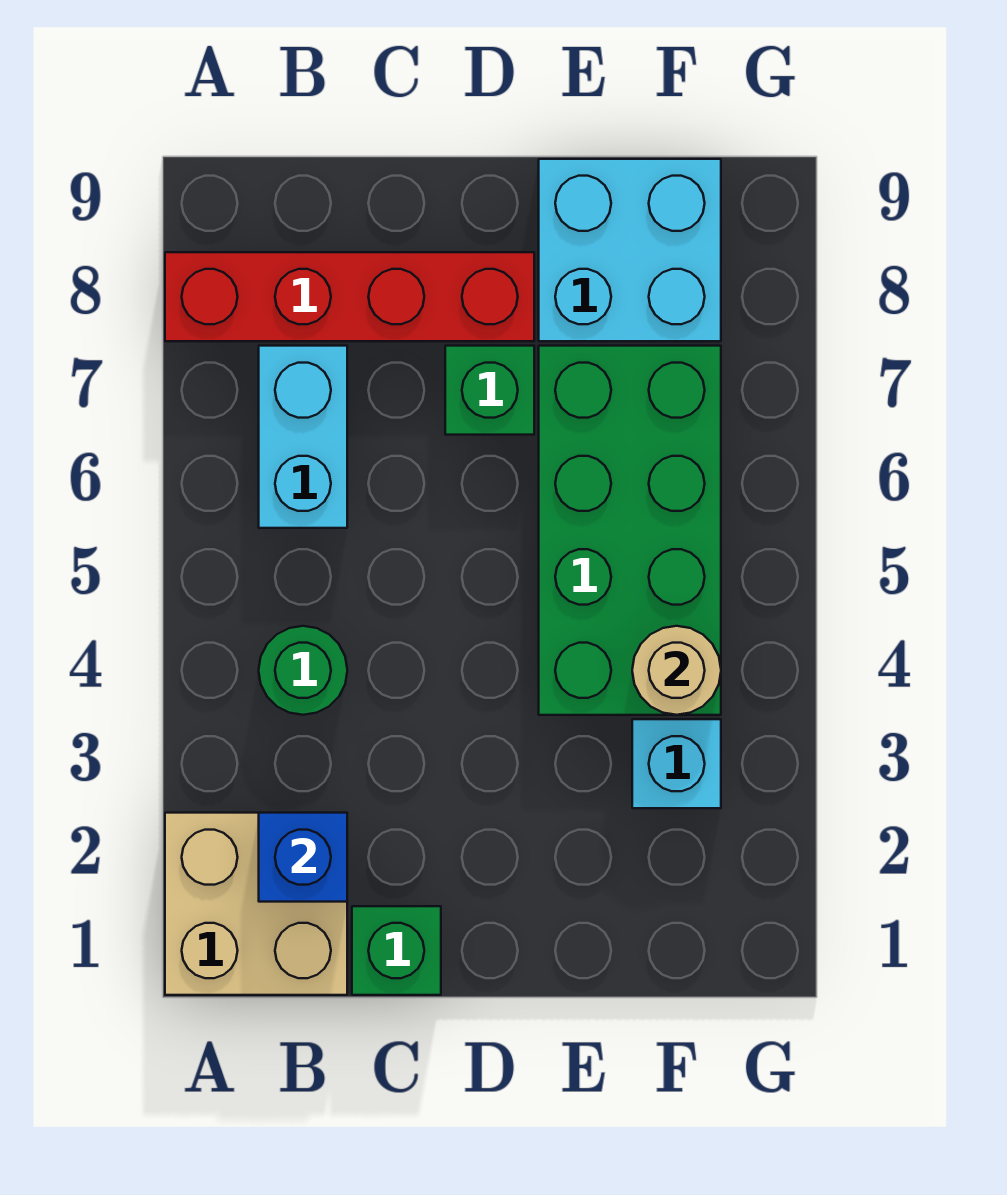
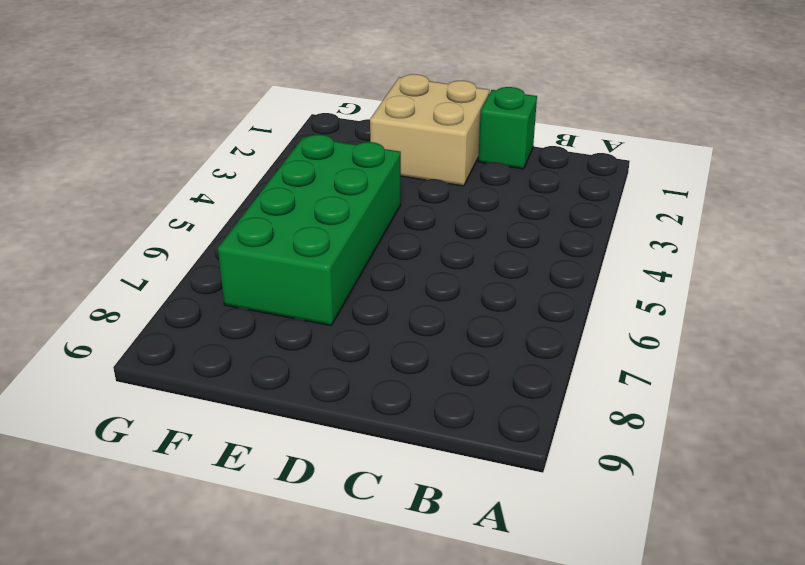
tan brick D1:E2 level 1 -> tan brick A1:B2 level 1
none -> red brick A8:D8 level 1
none -> green round brick B4 level 1

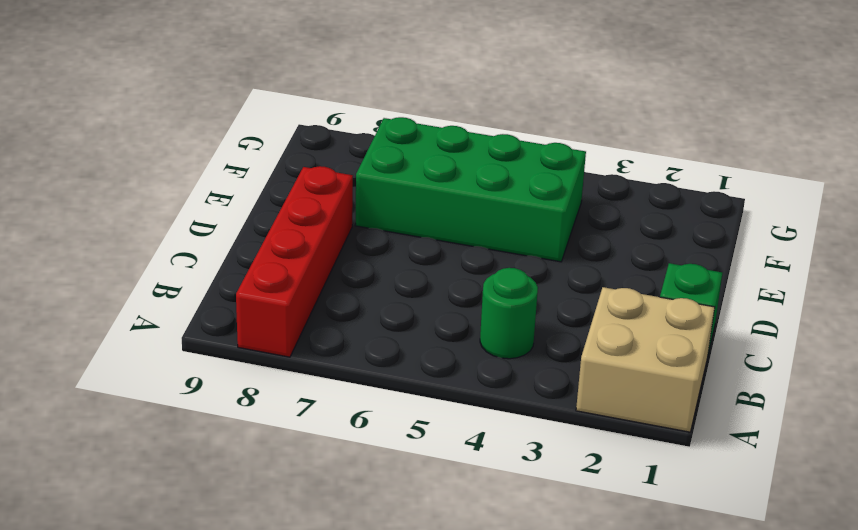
none -> cyan brick B6:B7 level 1
none -> green brick D7 level 1

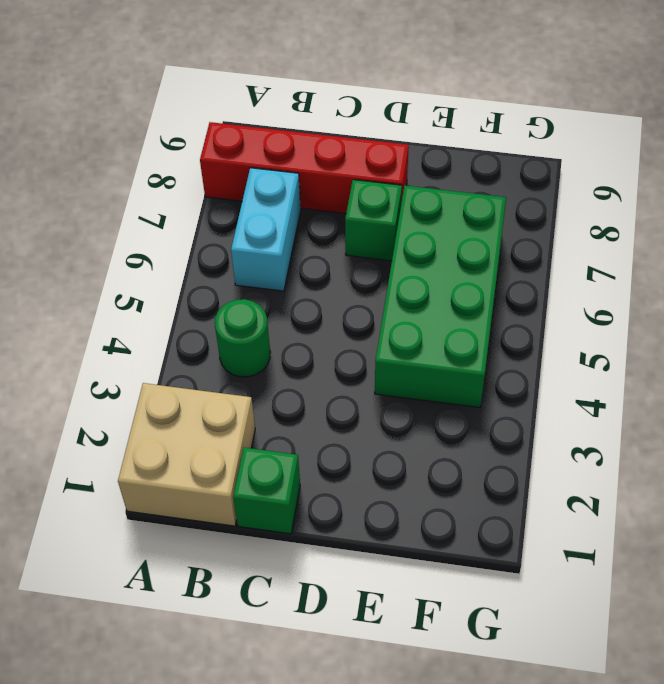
none -> cyan brick E8:F9 level 1
none -> cyan brick F3 level 1

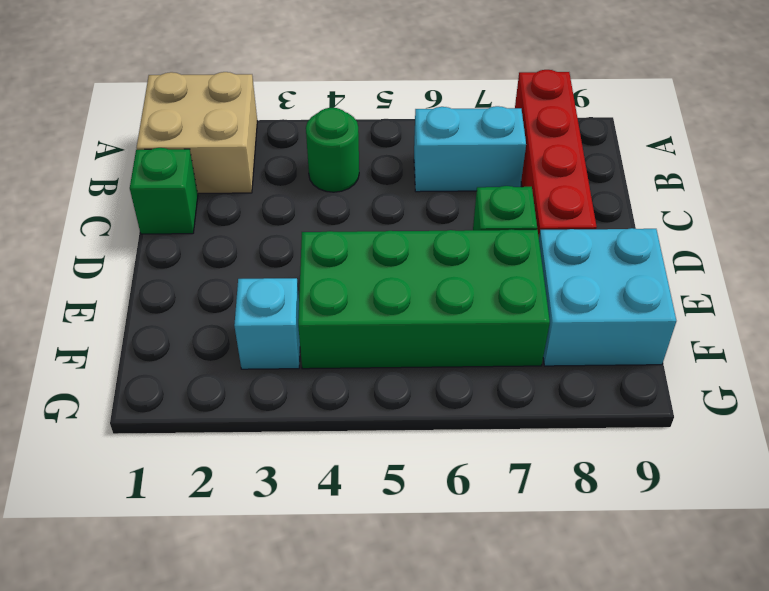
none -> blue brick B2 level 2
none -> tan round brick F4 level 2

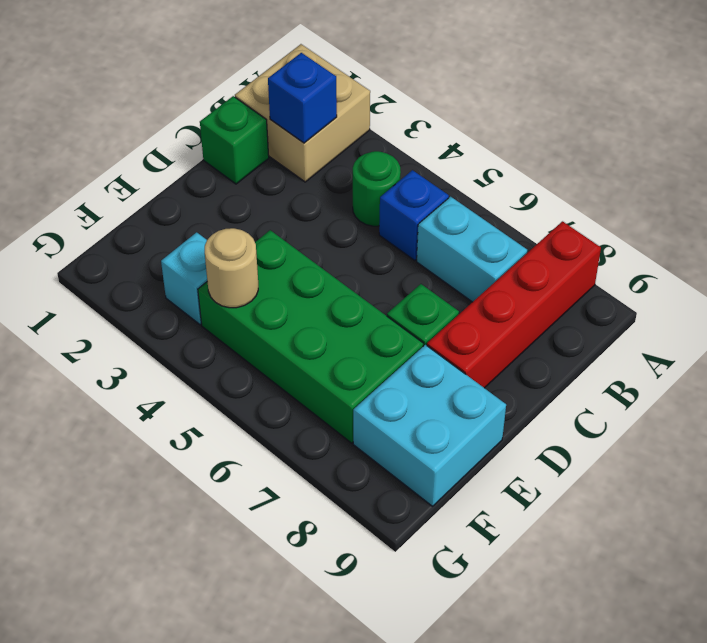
blue brick B5 level 1 -> none

